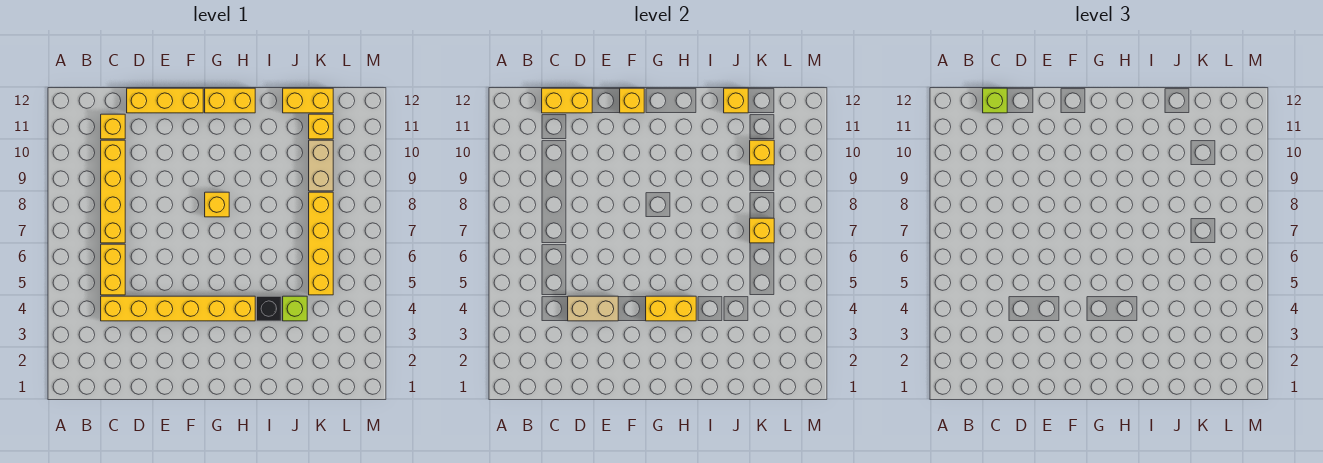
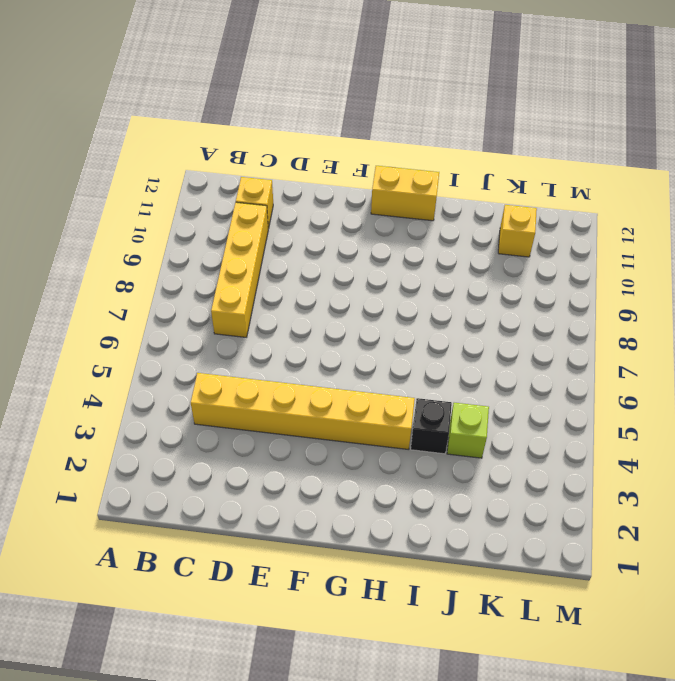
none -> yellow brick C5:C6 level 1
none -> yellow brick D12:F12 level 1
none -> yellow brick G8 level 1

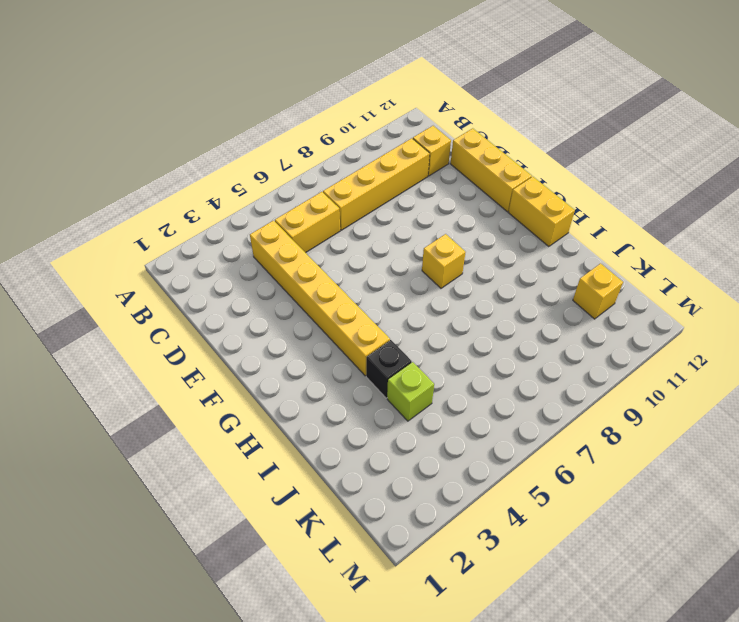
none -> yellow brick J12:K12 level 1
none -> yellow brick K5:K8 level 1
none -> tan brick K9:K10 level 1

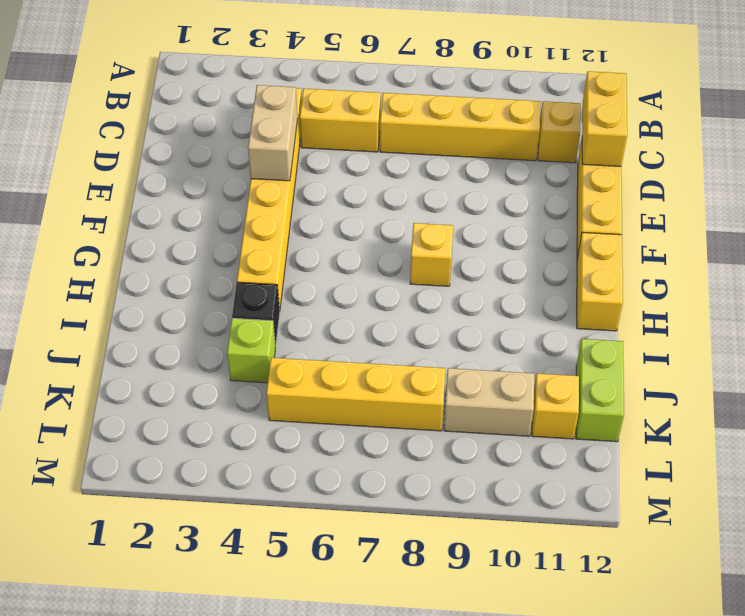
lime brick J12:K12 level 1 -> yellow brick J12:K12 level 1
none -> yellow brick F12 level 2
none -> yellow brick G4:H4 level 2
none -> yellow brick J12 level 2

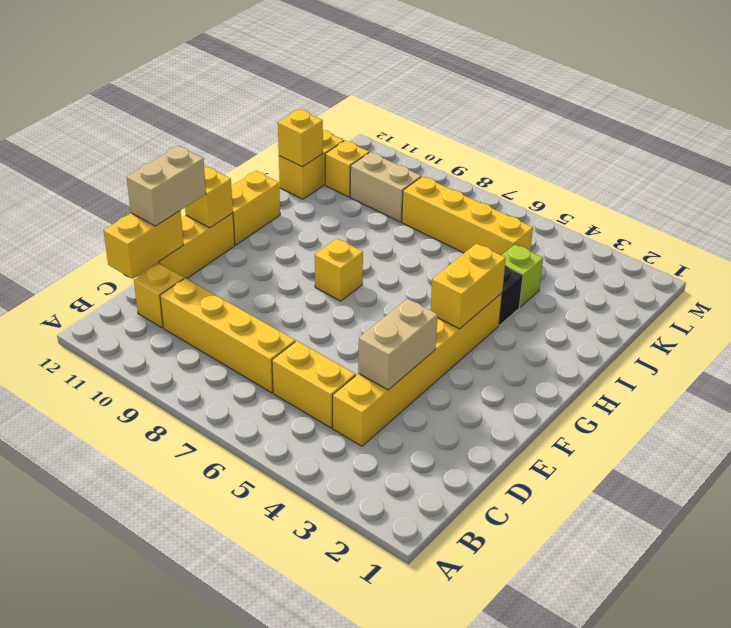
tan brick D12:E12 level 3 -> none
none -> yellow brick K7 level 2
none -> yellow brick K10 level 2
none -> lime brick C12 level 3

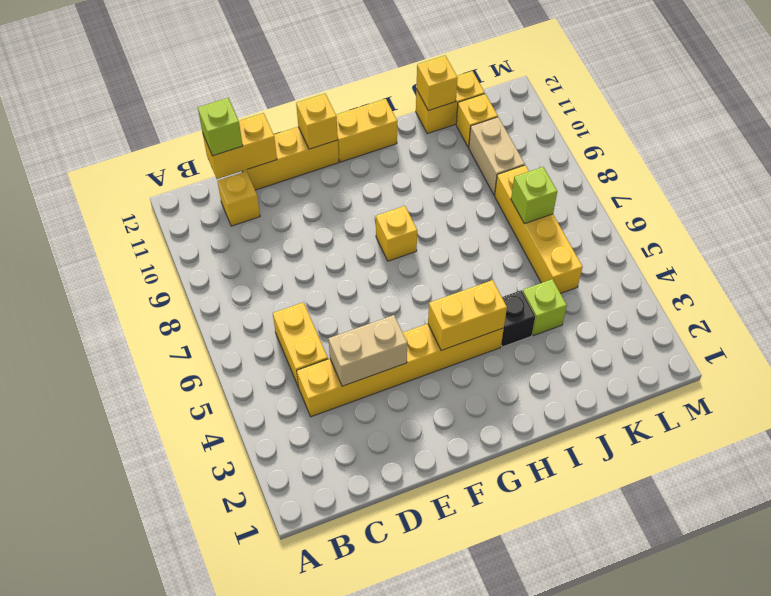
lime brick K7 level 2 -> yellow brick K7 level 2
none -> yellow brick C7:C10 level 1
none -> yellow brick K10 level 2

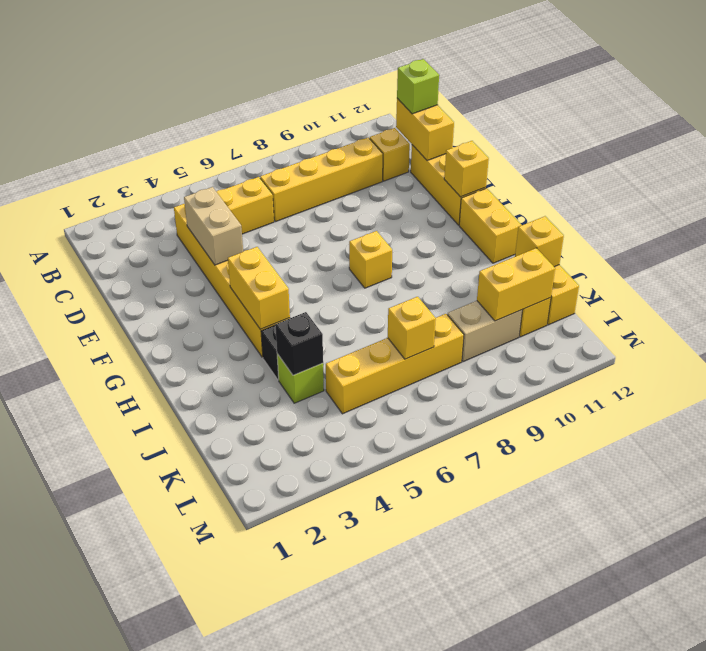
black brick J4 level 2 -> none
yellow brick K10:K11 level 2 -> yellow brick K10 level 2

